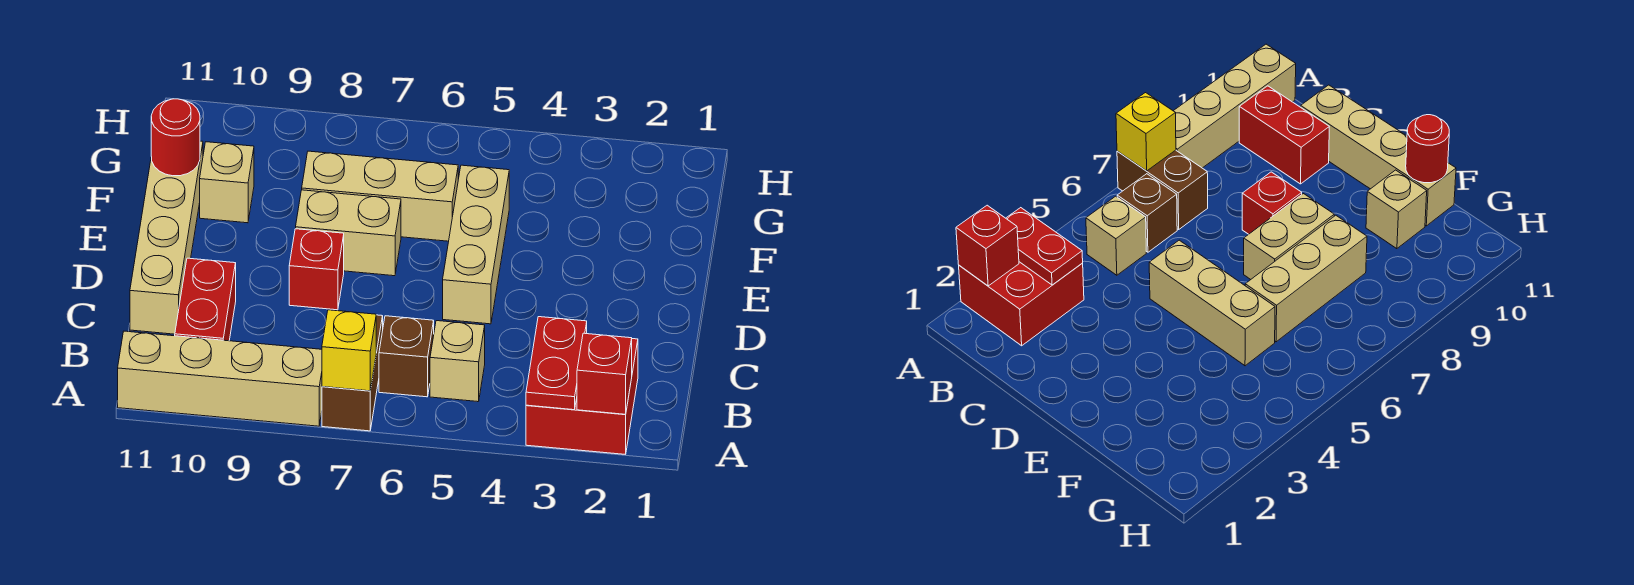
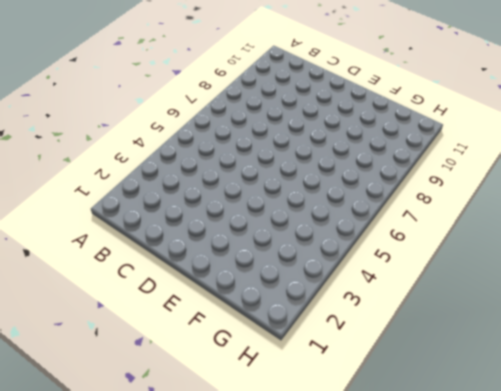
none -> red brick A2:B3 level 1
none -> brown brick A7:B7 level 1
none -> tan brick A8:A11 level 1

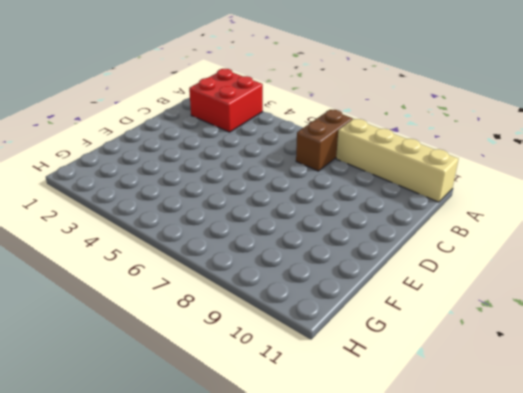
none -> tan brick B5 level 1
none -> brown brick B6 level 1
none -> red brick B10:C10 level 1

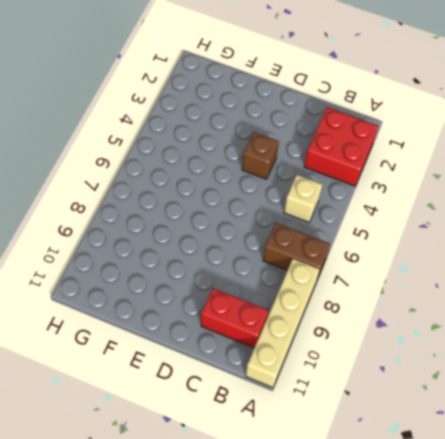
brown brick D4 level 1 -> brown brick B6 level 1
none -> tan brick C11:F11 level 1
none -> tan brick D5:F5 level 1
none -> red brick D8 level 1

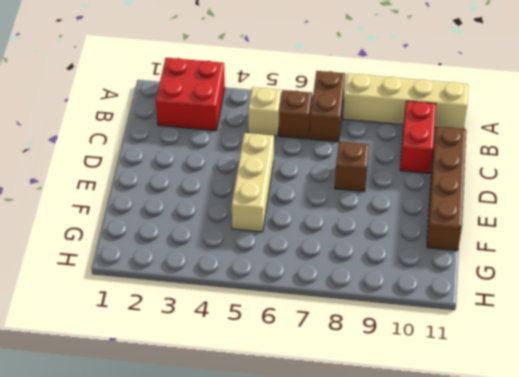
brown brick C11:F11 level 1 -> tan brick C11:F11 level 1
brown brick D8 level 1 -> red brick D8 level 1
none -> tan brick E7:E8 level 1
none -> tan brick F6:F8 level 1
none -> tan brick F10 level 1

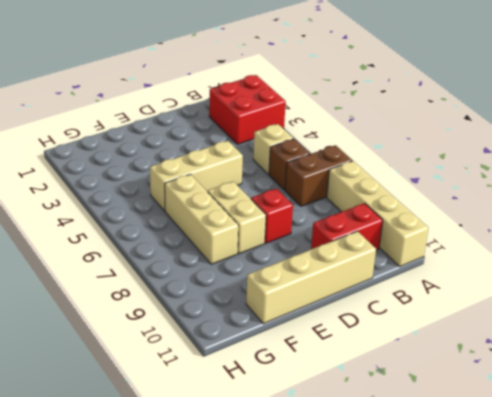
none -> tan brick F10 level 1
none -> red brick A2 level 2
none -> red plate A3:B3 level 2

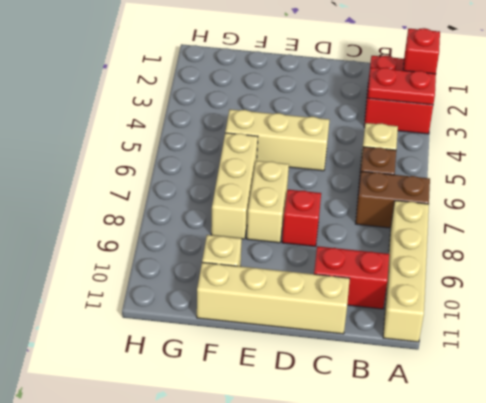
none -> yellow brick A7 level 2
none -> red round brick F11 level 2

